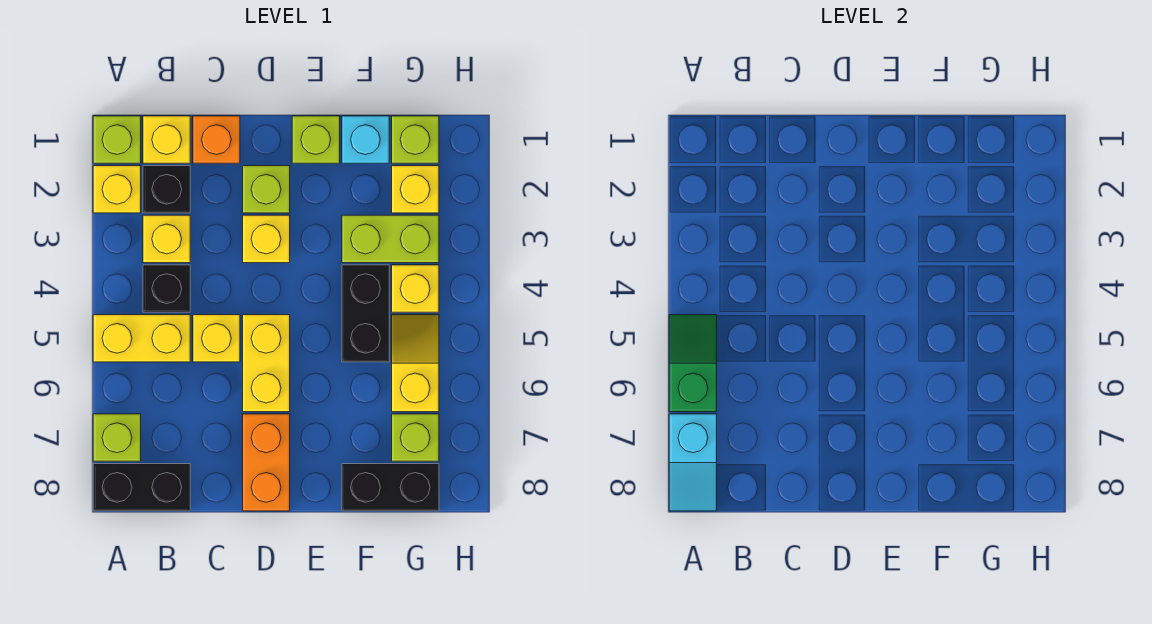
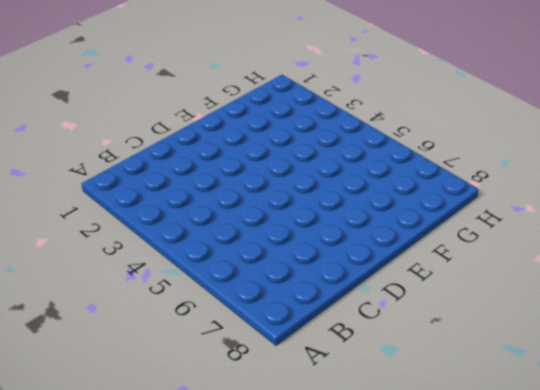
none -> lime brick A1 level 1
none -> yellow brick A2 level 1
none -> yellow brick A5:B5 level 1

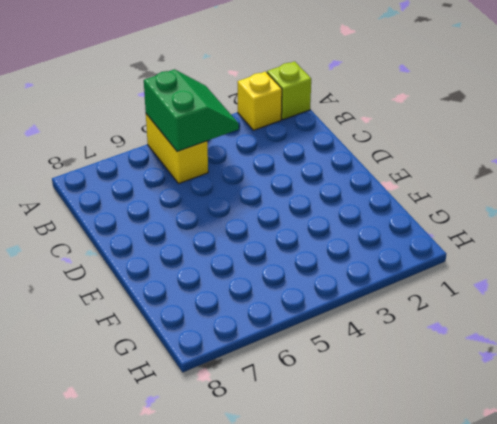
green slope A4:B5 level 2 top 5 -> green slope A5:A6 level 2 top 6
none -> lime brick A7 level 1
none -> black brick A8:B8 level 1
none -> yellow brick B1 level 1

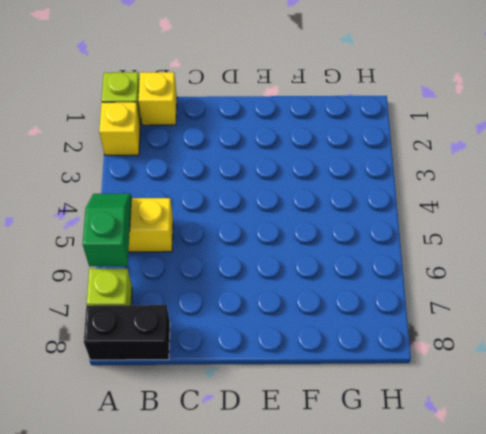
none -> black brick B2 level 1
none -> yellow brick B3 level 1
none -> black brick B4 level 1

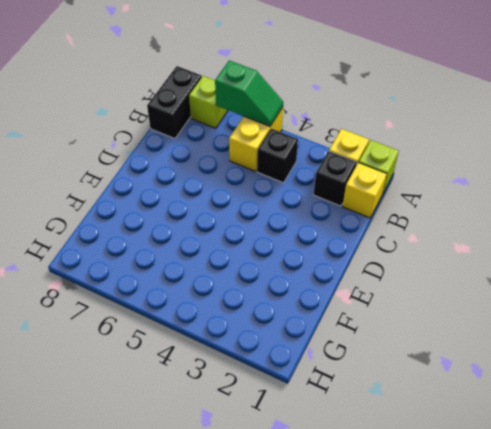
none -> yellow brick B3 level 1
none -> orange brick C1 level 1
none -> yellow brick C5 level 1

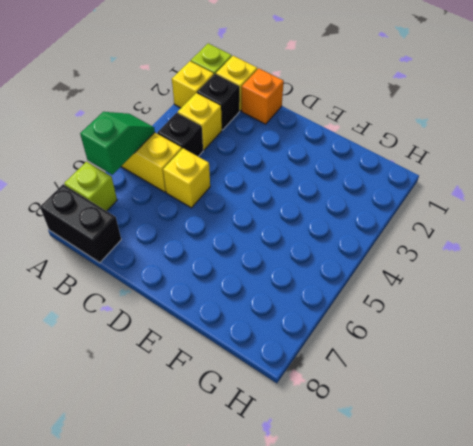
none -> lime brick D2 level 1
none -> yellow brick D3 level 1
none -> yellow brick D5:D6 level 1

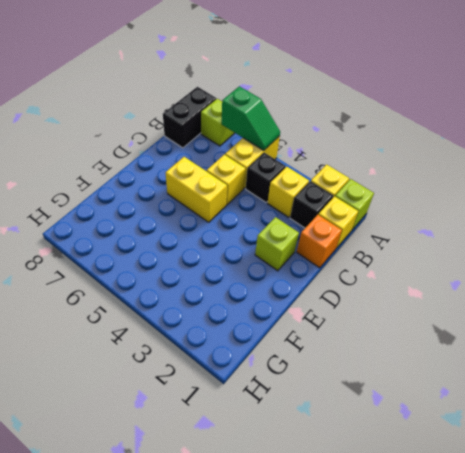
none -> yellow brick D3 level 1
none -> orange brick D7:D8 level 1
none -> lime brick E1 level 1

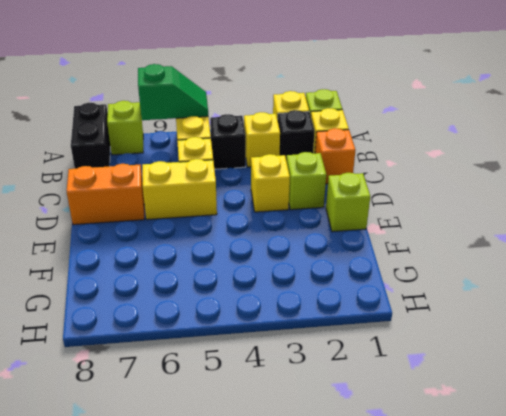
none -> cyan brick F1 level 1
none -> lime brick F3:G3 level 1
none -> black brick F4:F5 level 1

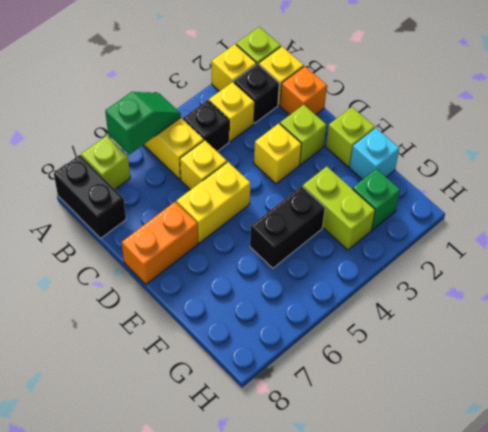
green brick G2 level 1 -> yellow brick G2 level 1
none -> black brick F8:G8 level 1
none -> lime brick G1 level 1
none -> yellow brick G4 level 1

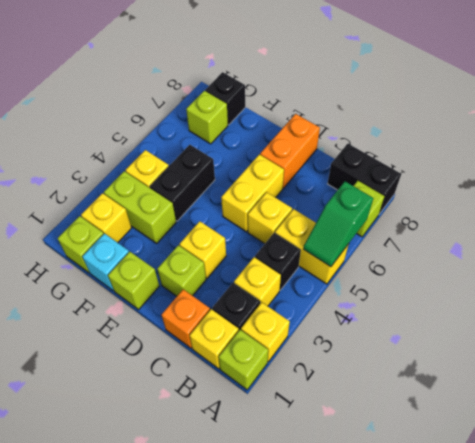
black brick G8 level 1 -> black brick F8:G8 level 1
none -> yellow slope G5:G6 level 1 top 6
none -> cyan slope A7:A8 level 2 top 7

